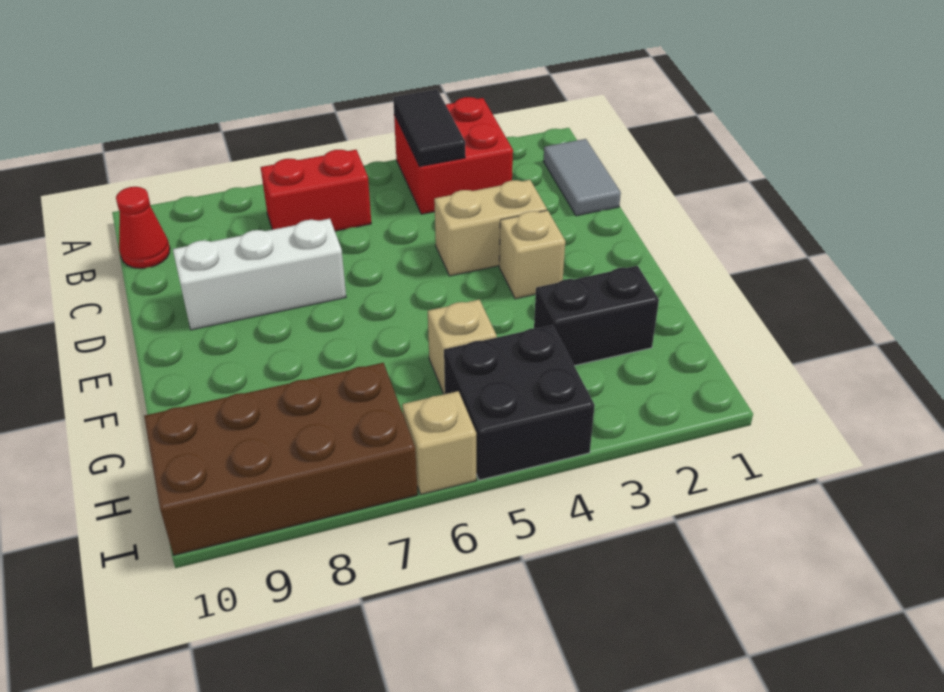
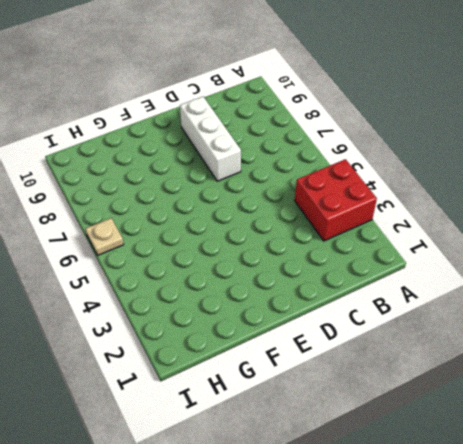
tan plate I6 level 1 -> tan brick I6 level 1
none -> grey tile B1:C1 level 1
none -> red brick B6:B7 level 1
none -> red cone B10 level 1

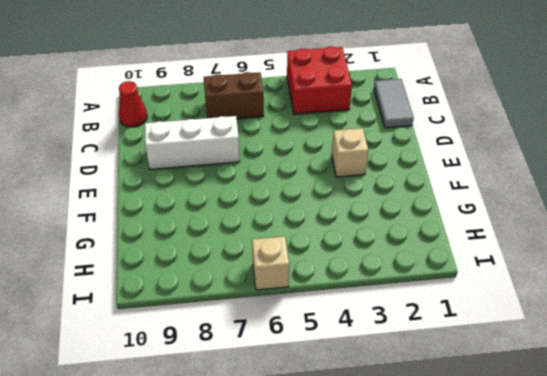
brown brick B6:B7 level 1 -> red brick B6:B7 level 1
none -> tan brick D3:D4 level 1
none -> black brick G2:G3 level 1
none -> tan brick G5 level 1

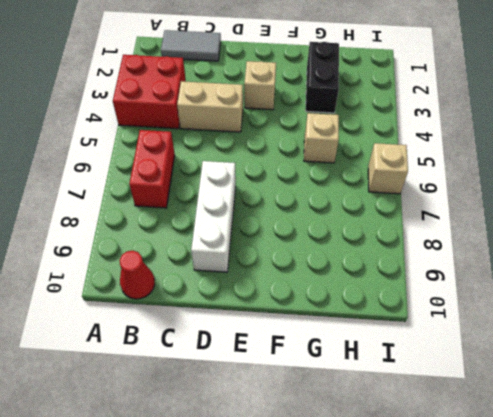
tan brick C4:D4 level 1 -> tan brick D3:D4 level 1
none -> black brick H4:I5 level 1
none -> brown brick H7:I10 level 1
none -> black tile A4:B4 level 2

